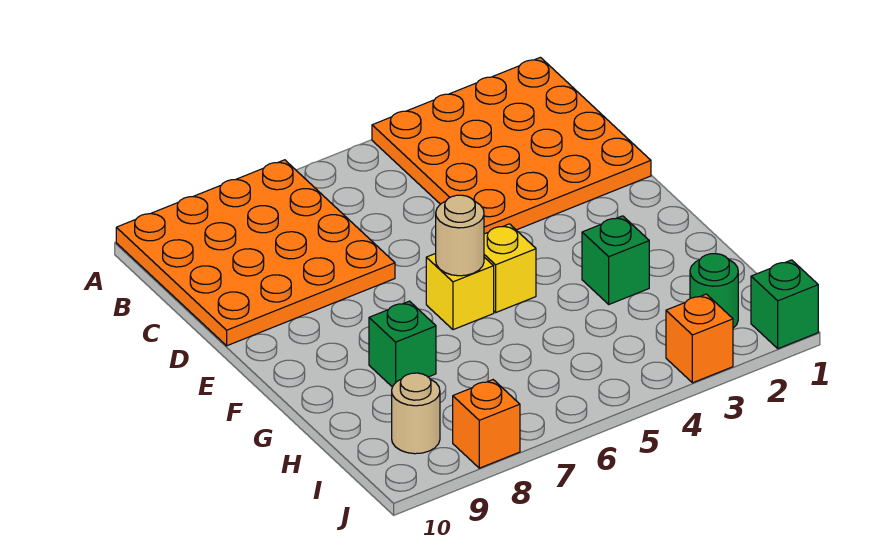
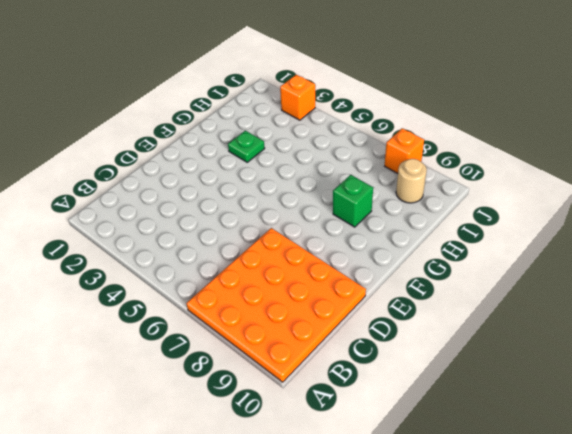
green plate G3 level 1 -> green brick G3 level 1
none -> orange plate A1:D4 level 1
none -> yellow brick F5 level 1
none -> yellow brick F6 level 1

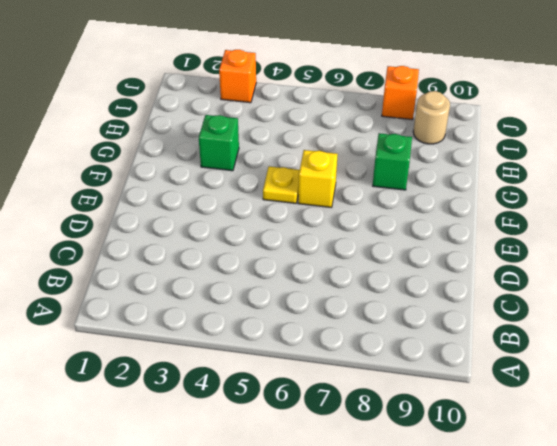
yellow plate F5 level 1 -> yellow brick F5 level 1
none -> orange plate A1:D4 level 1
none -> orange plate A7:D10 level 1
none -> green round brick I2 level 1

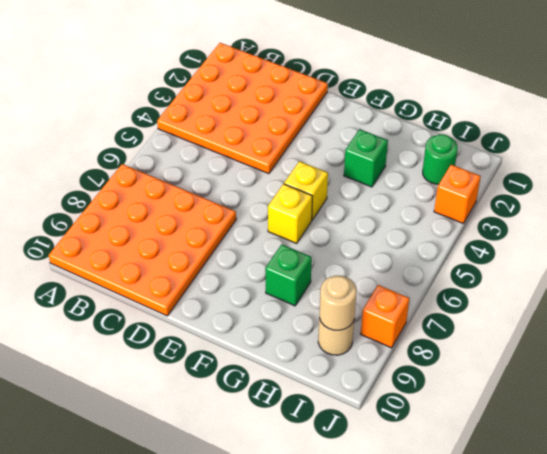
tan round brick I9 level 2 -> tan round brick F6 level 2
none -> green brick J1 level 1

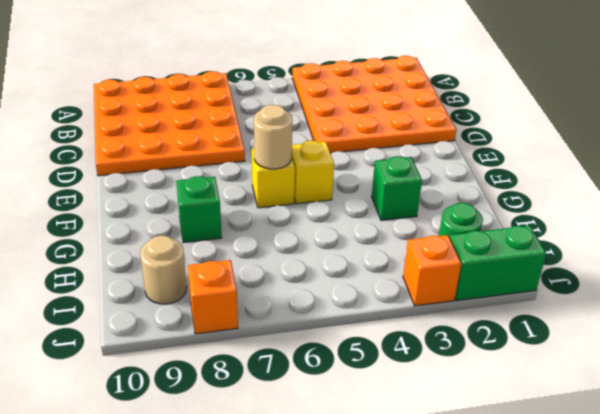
green brick J1:J2 level 1 -> green brick J1 level 1

